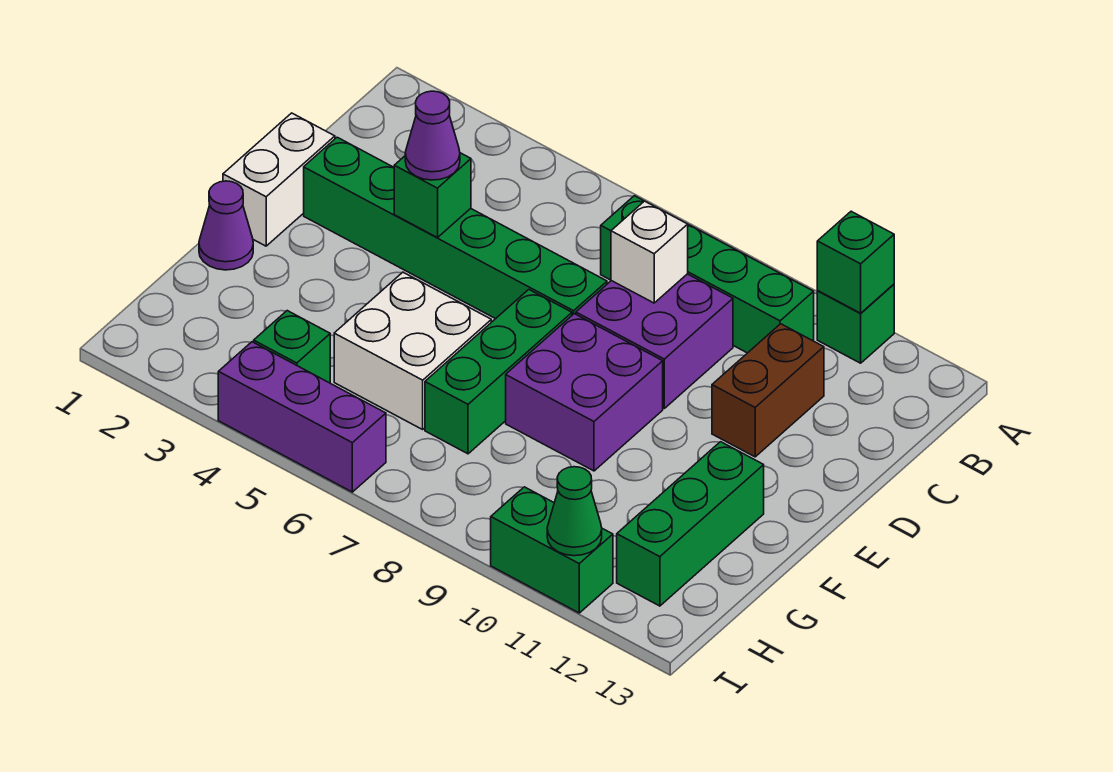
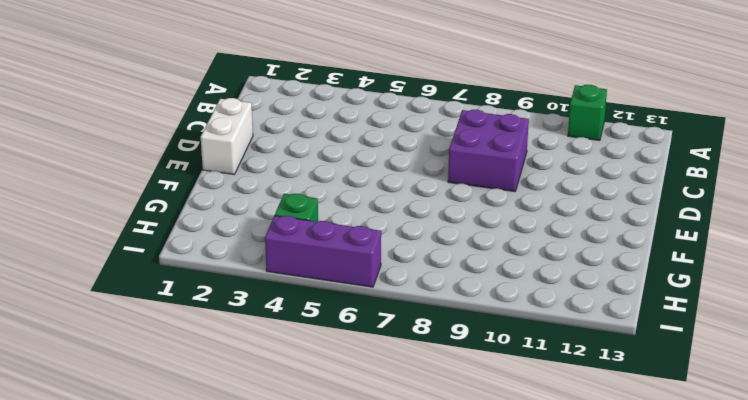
none -> green brick B7:B10 level 1
none -> brown brick C11:D11 level 1
none -> green brick D2:D7 level 1

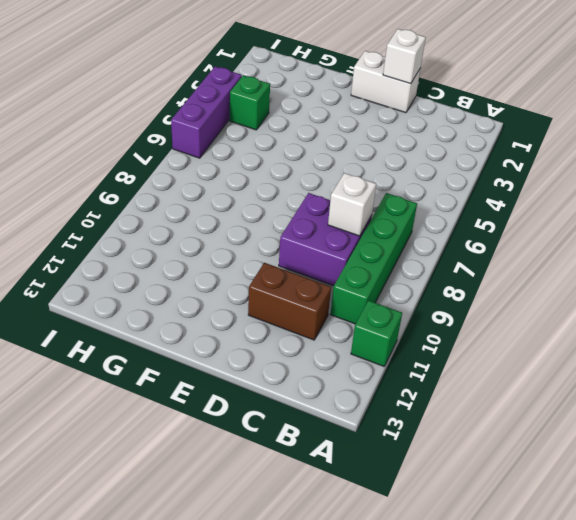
white brick D1 level 2 -> none
none -> green brick D2:D7 level 1
none -> green brick E7:G7 level 1
none -> purple brick E8:F9 level 1

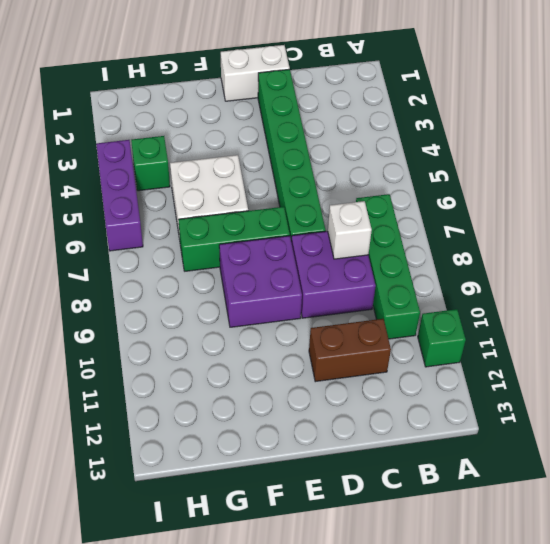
none -> purple cone F1 level 1
none -> green brick F12:H12 level 1
none -> green brick I10:I11 level 1

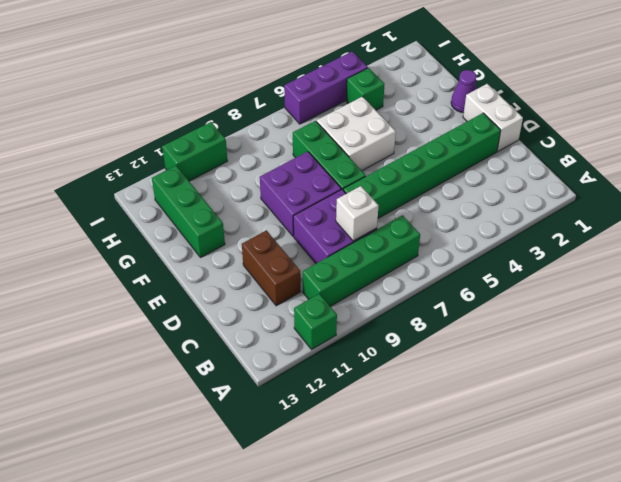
none -> green brick A11 level 2
none -> green brick D4 level 2
none -> green cone I11 level 2

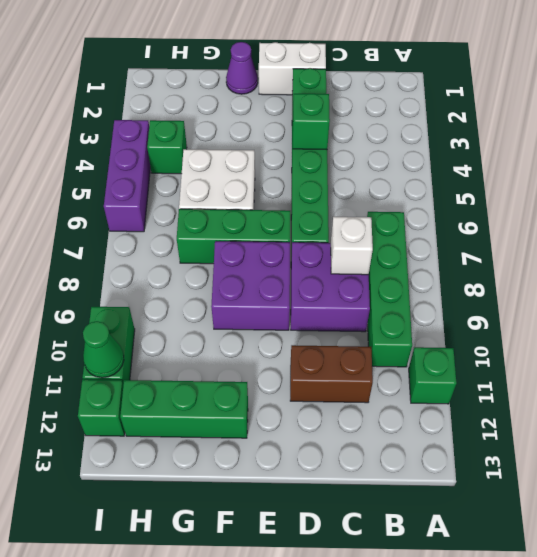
green brick I12 level 1 -> green brick A11 level 2
none -> purple cone D4 level 3

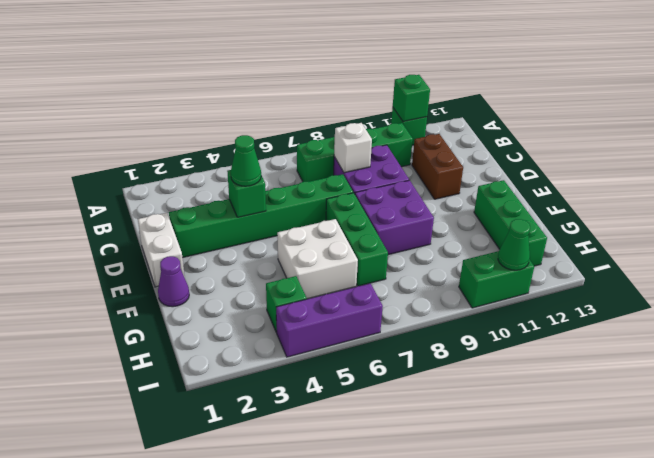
green cone D4 level 3 -> purple cone D4 level 3

